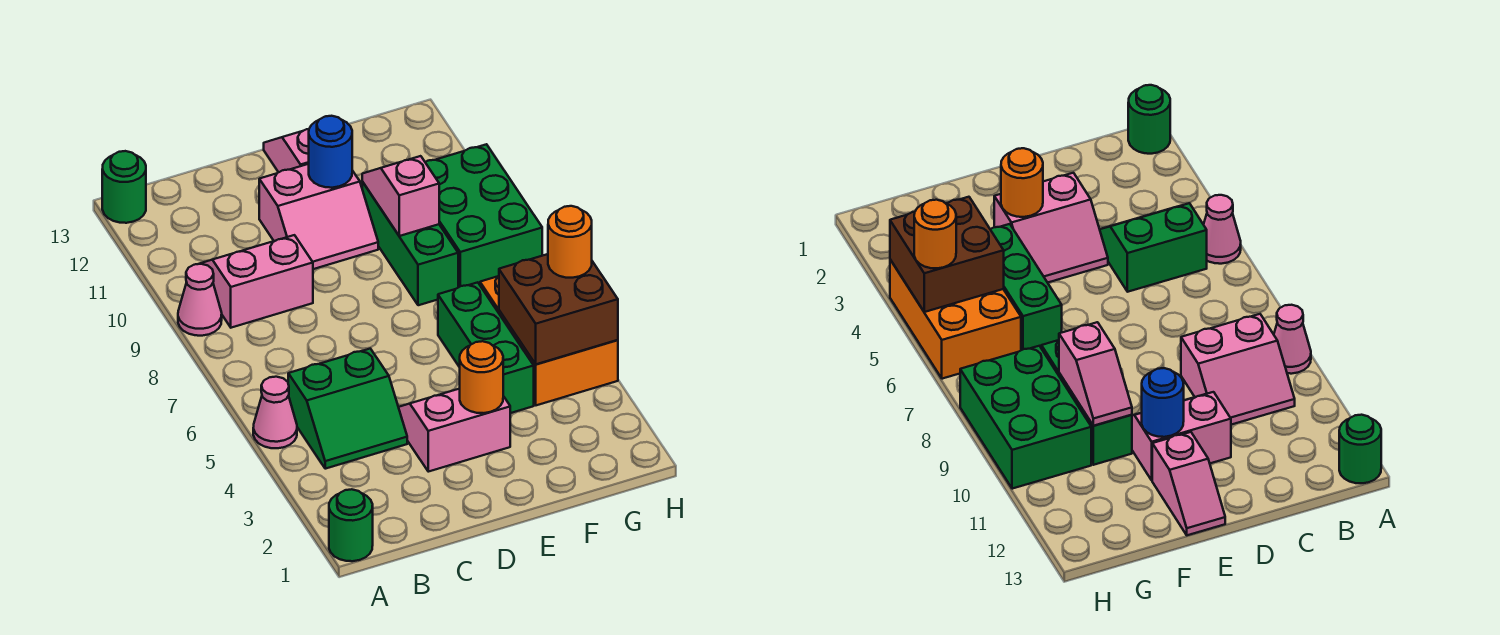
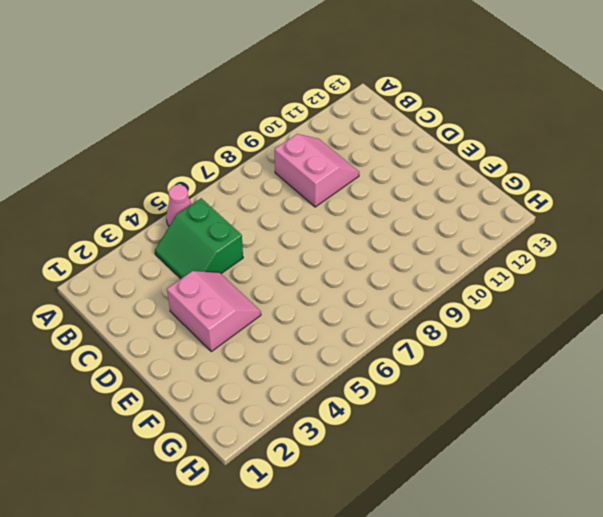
none -> green round brick A1 level 1
none -> pink cone A9 level 1
none -> green round brick A13 level 1

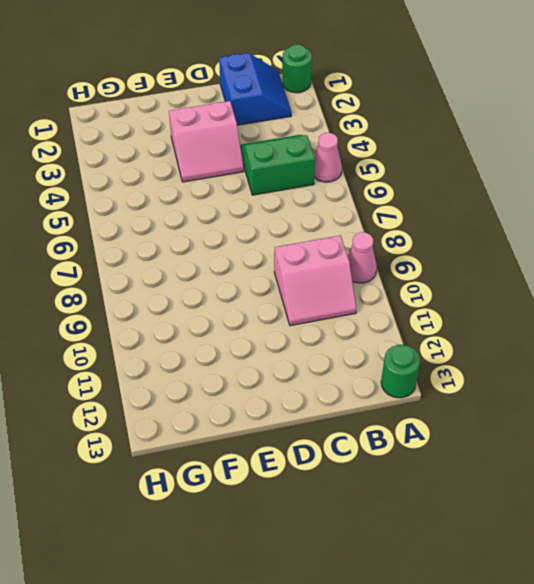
blue slope B1:C2 level 1 top C -> none
none -> pink slope D10:E11 level 1 top 11
none -> pink slope E12:E13 level 1 top 12
none -> green brick F4:F6 level 1

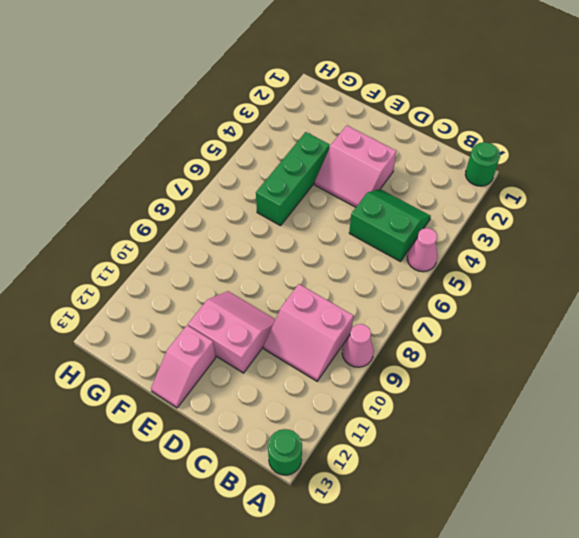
none -> green brick F8:F10 level 1
none -> orange brick G4:H6 level 1
none -> green brick G8:H10 level 1

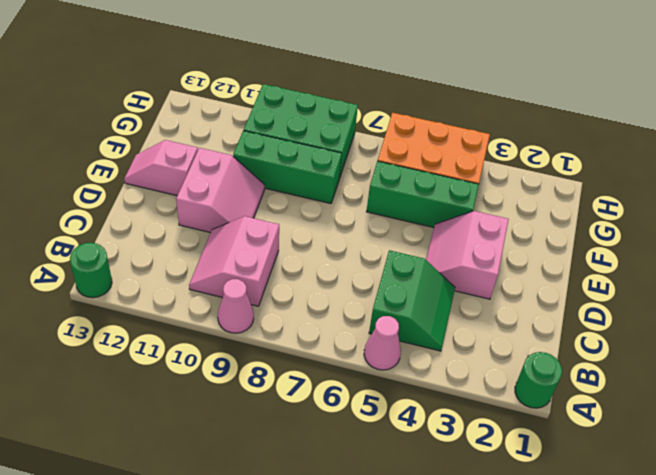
none -> orange round brick E3 level 2
none -> blue round brick E11 level 2
none -> pink slope F9:F10 level 2 top 9

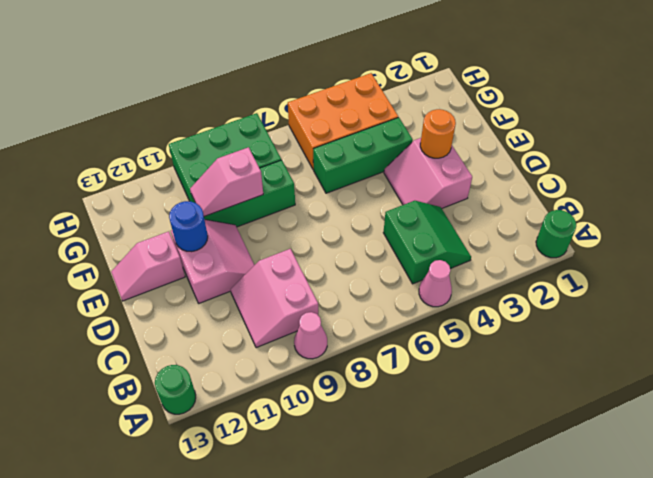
none -> brown brick G4:H5 level 2
none -> orange round brick H5 level 3

